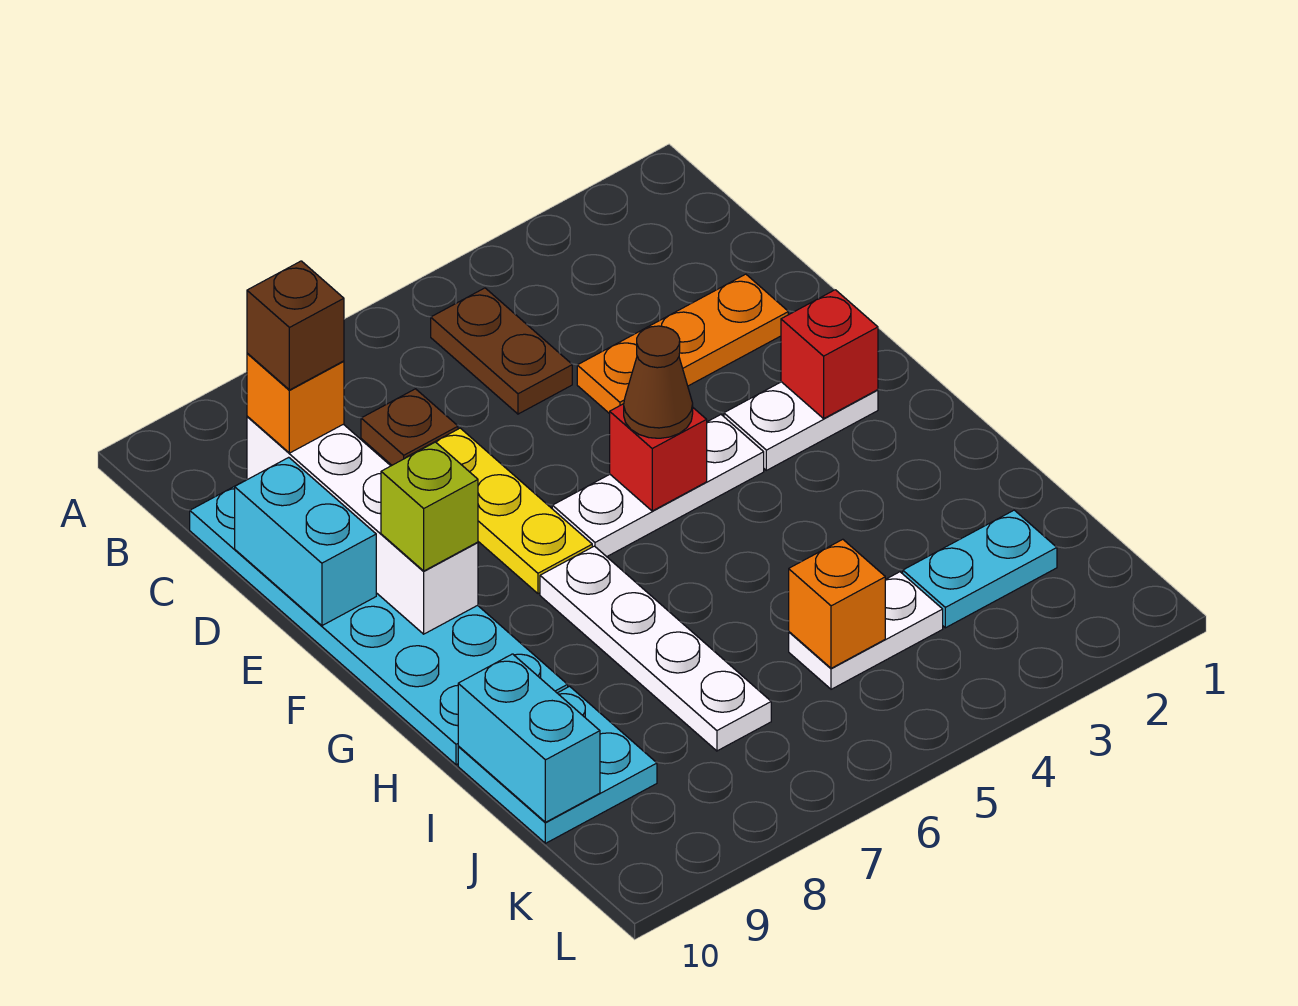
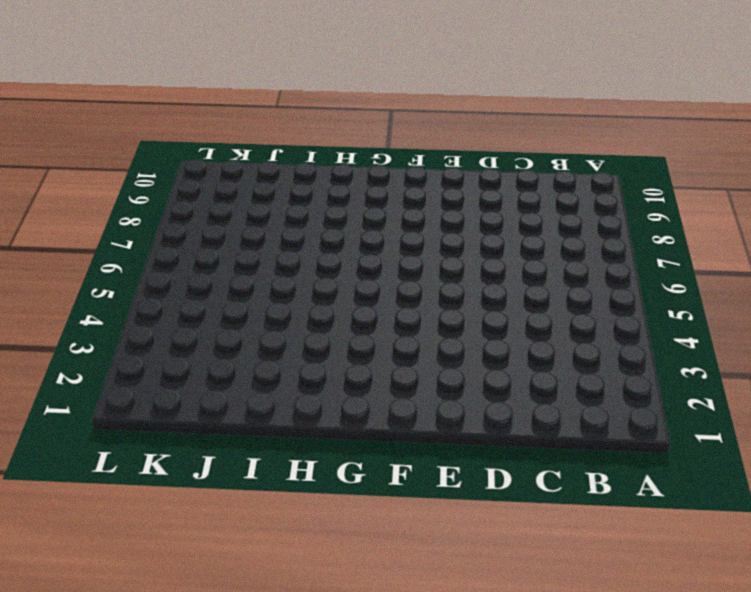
none -> brown plate B5:C5 level 1
none -> brown plate C7 level 1
none -> cyan plate C9:H10 level 1

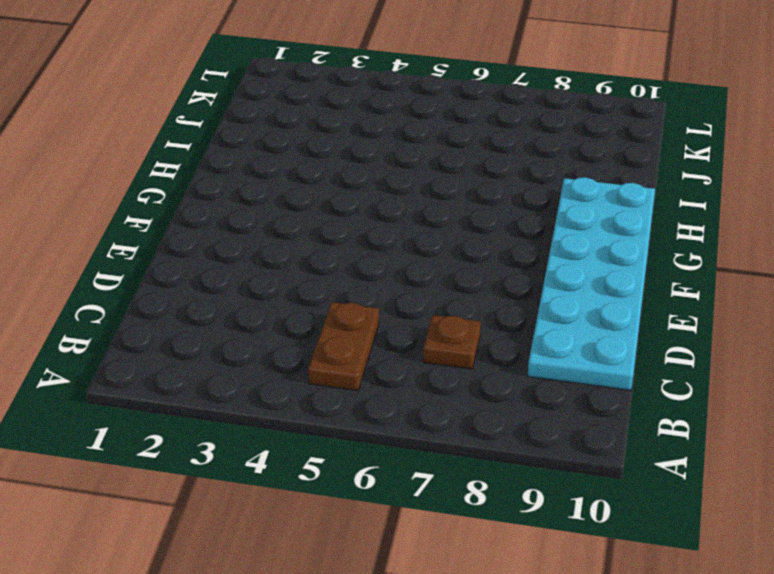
none -> orange plate D2:D4 level 1
none -> yellow plate D7:F7 level 1
none -> white plate F2:F3 level 1

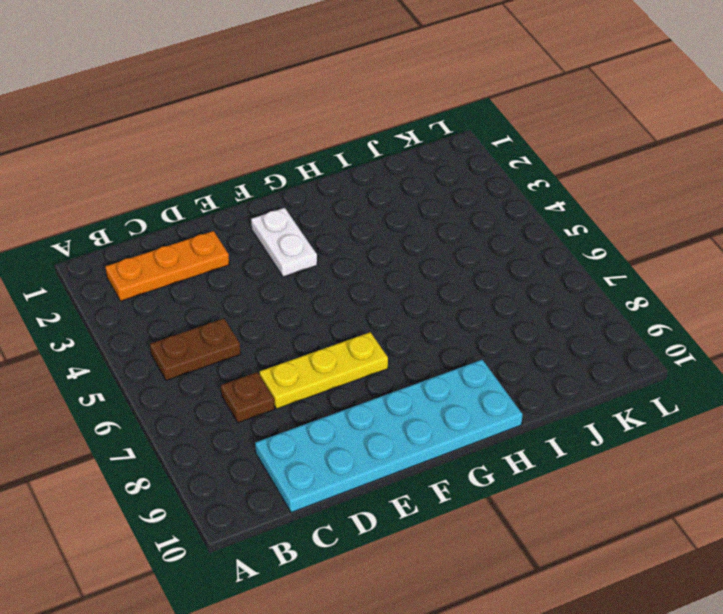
orange plate B2:D2 level 1 -> orange plate D2:D4 level 1
none -> white plate F4:F6 level 1
none -> white plate G7:J7 level 1
none -> cyan plate I9:J10 level 1

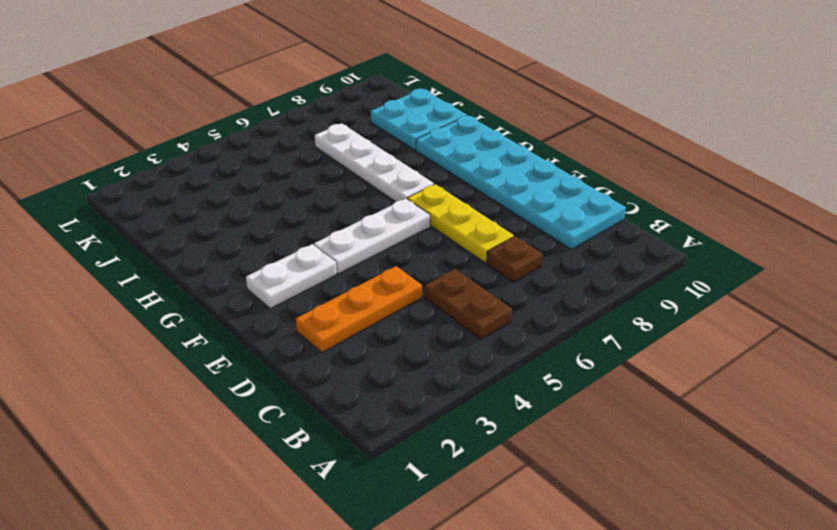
none -> cyan plate J2:J3 level 1
none -> white plate J4:J5 level 1
none -> white brick C9:F9 level 2

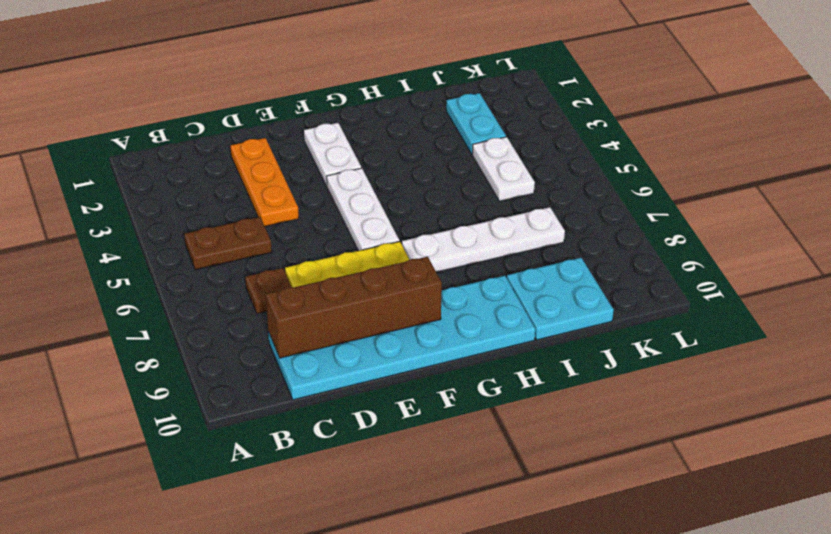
brown brick C9:F9 level 2 -> white brick C9:F9 level 2
none -> cyan brick D10:E10 level 2
none -> red brick F2 level 2
none -> red brick F5 level 2

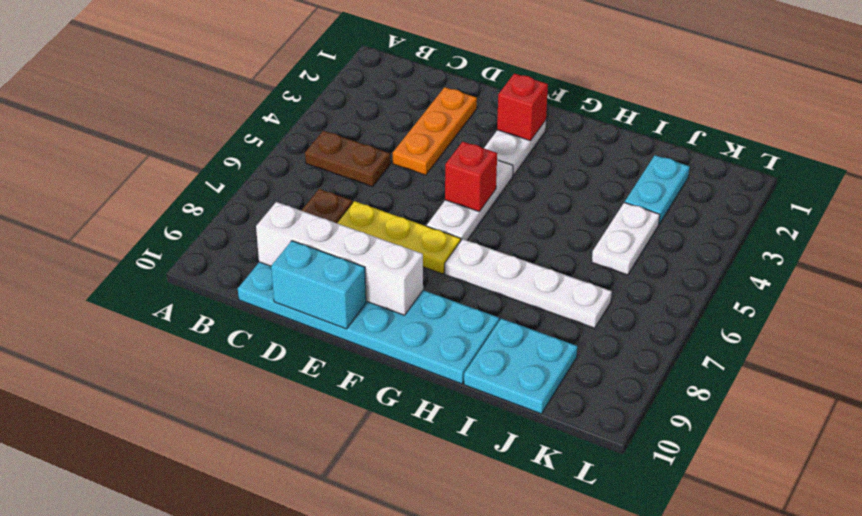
none -> cyan brick I10:J10 level 2
none -> orange brick J5 level 2
none -> orange brick C9 level 3

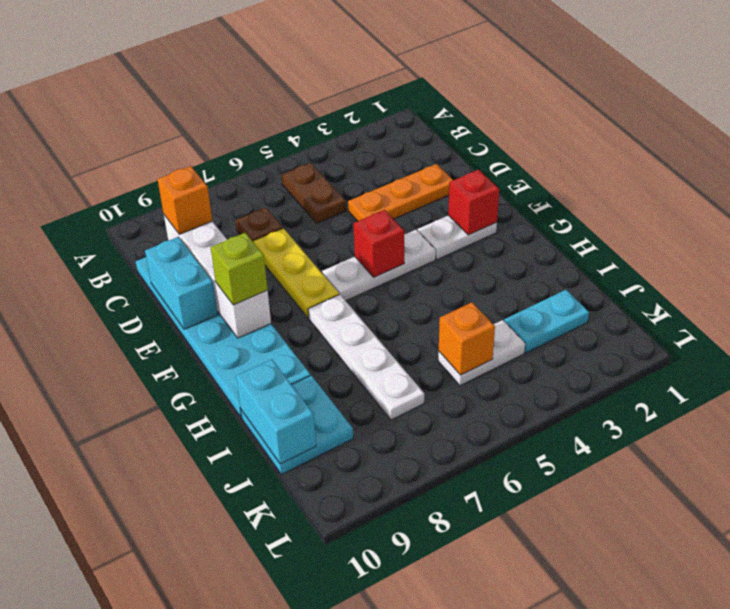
none -> brown cone F5 level 3
none -> brown brick C9 level 4

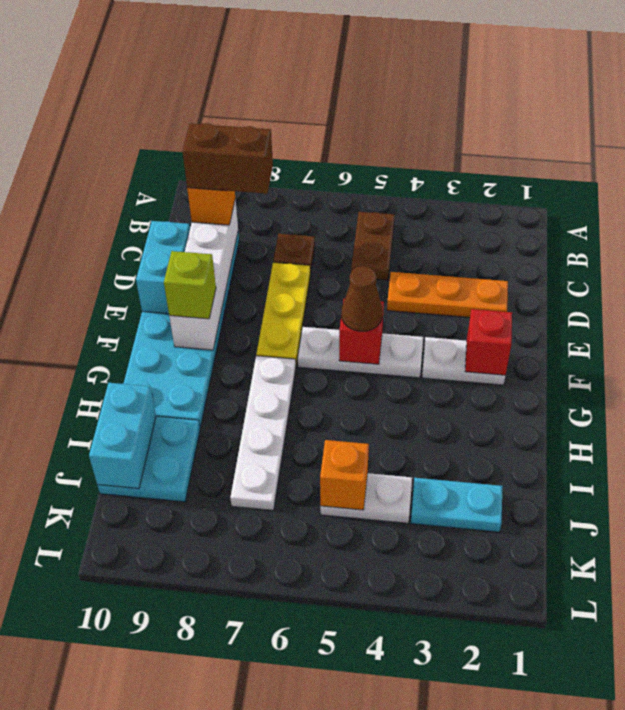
brown brick C8:C9 level 4 -> brown brick C9 level 4

